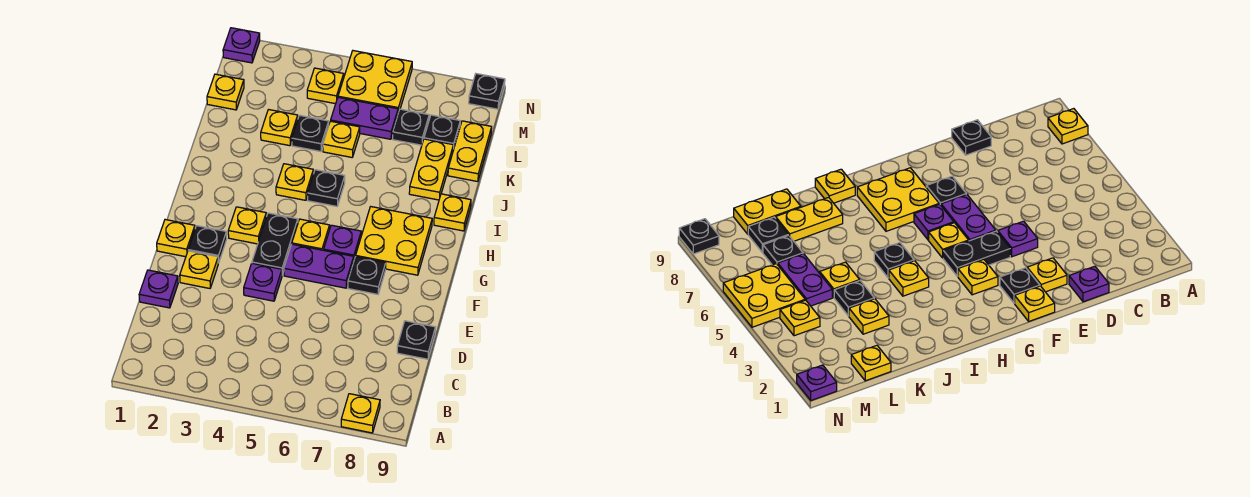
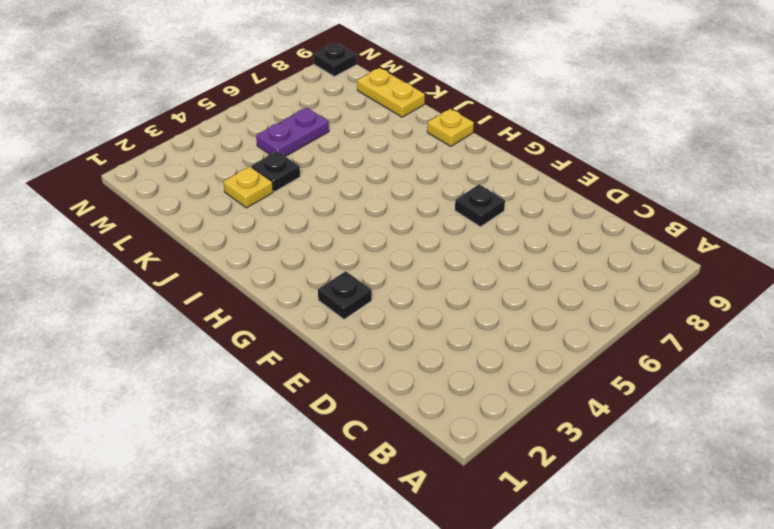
none -> yellow plate A8 level 1
none -> purple plate D1 level 1
none -> black plate D9 level 1
none -> yellow plate E2 level 1

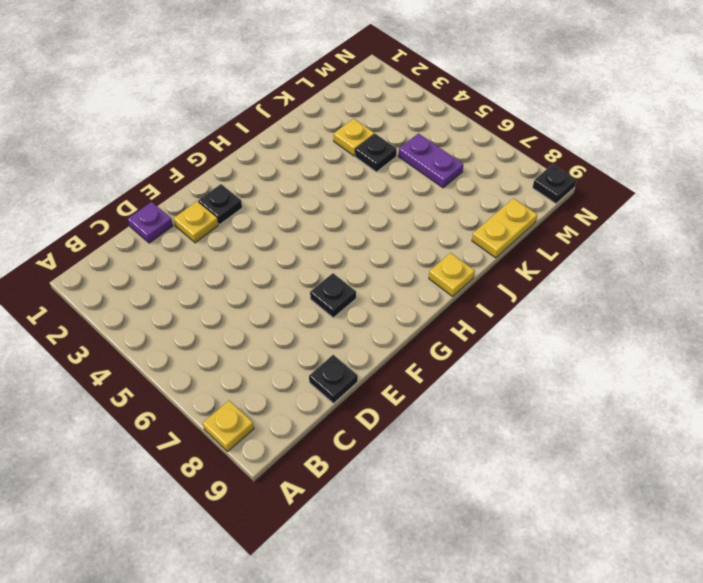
none -> purple plate E4 level 1
none -> yellow plate F1 level 1
none -> black plate F4:G4 level 1
none -> purple plate F5:F6 level 1

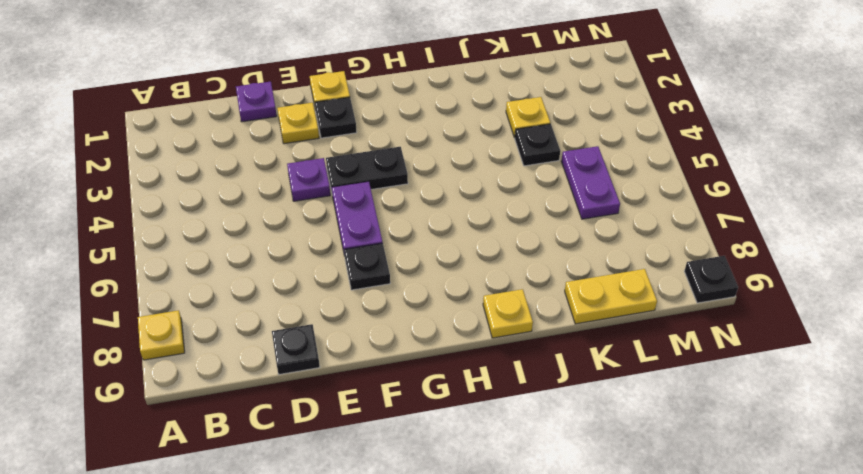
none -> yellow plate G3 level 1
none -> yellow plate G5 level 1
none -> purple plate G6 level 1
none -> yellow plate G7:H8 level 1

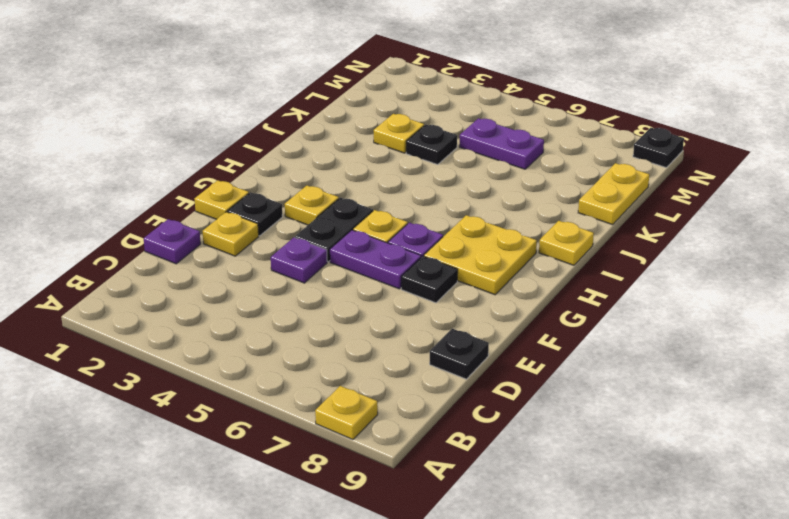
none -> yellow plate I4 level 1
none -> black plate I5 level 1
none -> yellow plate J8:K8 level 1
none -> yellow plate K5 level 1

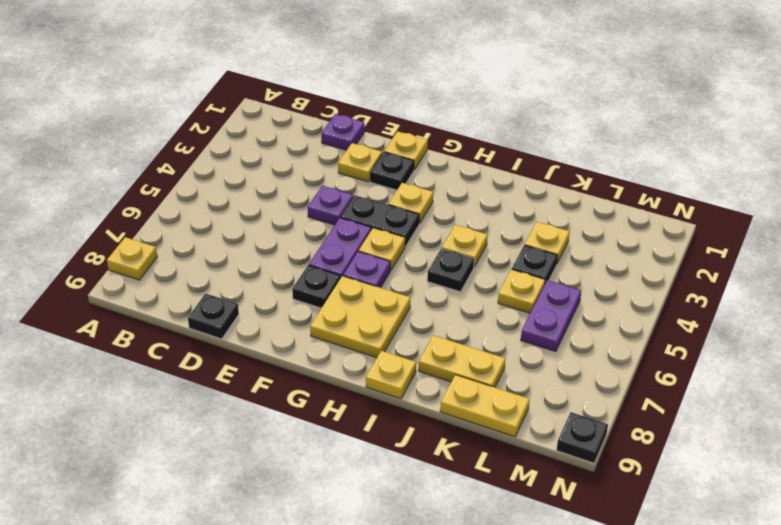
none -> yellow plate L1 level 1
none -> black plate L7 level 1
none -> black plate L8 level 1
none -> yellow plate M4 level 1

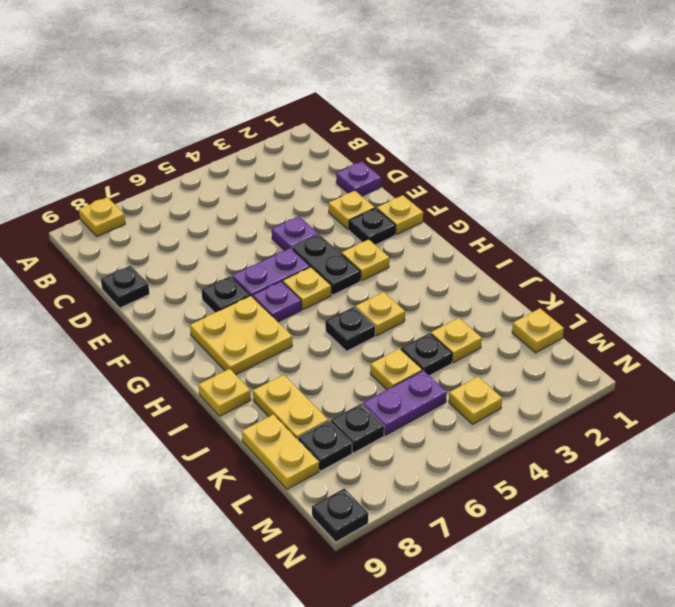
none -> yellow plate M5:N6 level 1
none -> purple plate N1 level 1

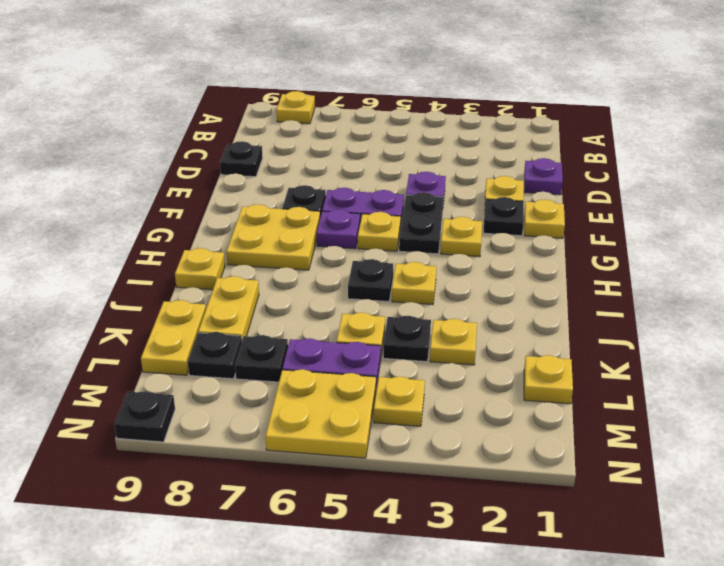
none -> purple plate N1 level 1

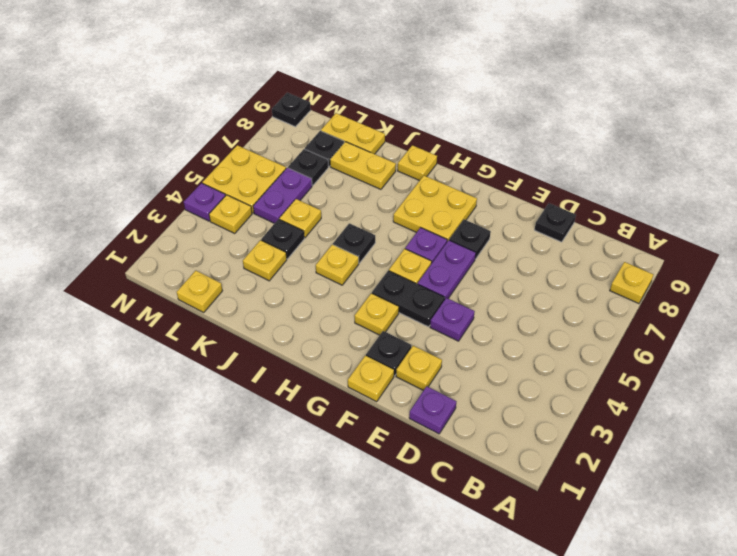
purple plate N4 level 1 -> purple plate N1 level 1

